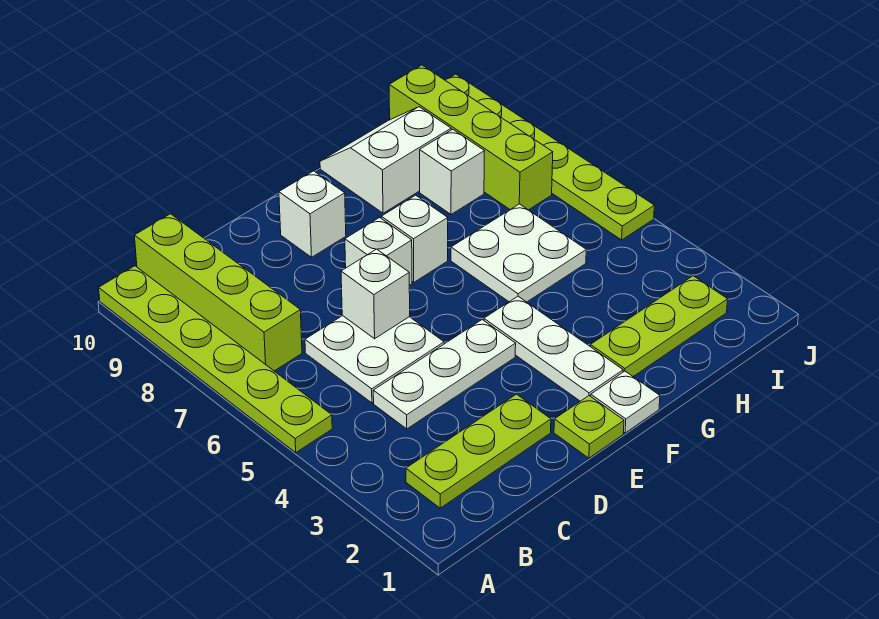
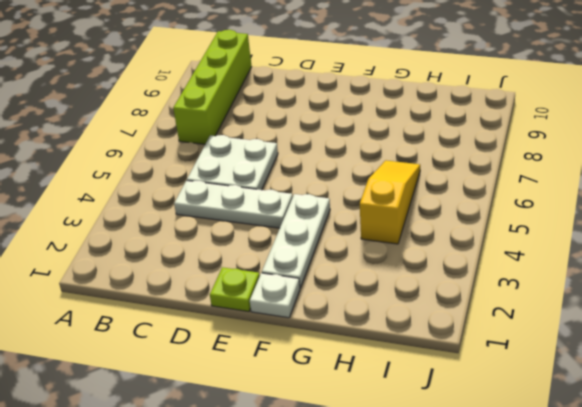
yellow slope H4:H6 level 1 top 4 -> white plate G5:H6 level 1
none -> lime plate A5:A10 level 1
none -> lime plate B2:D2 level 1
none -> white brick E7 level 1

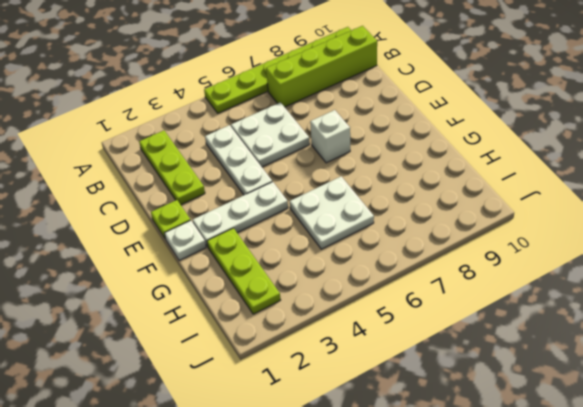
none -> white brick E9 level 1
none -> white brick F7 level 1
none -> white slope G9:H10 level 1 top 9

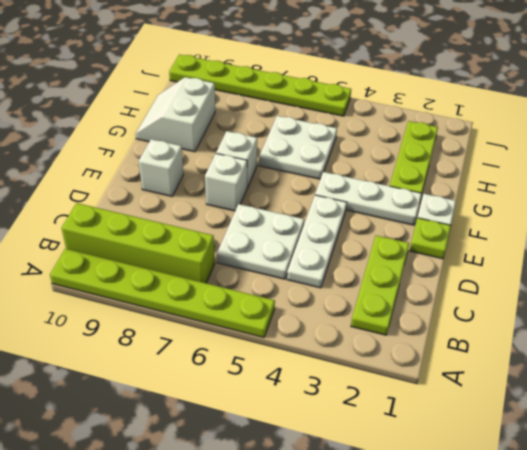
none -> white brick H8 level 1
none -> lime brick I7:I10 level 1
none -> white brick D6 level 2

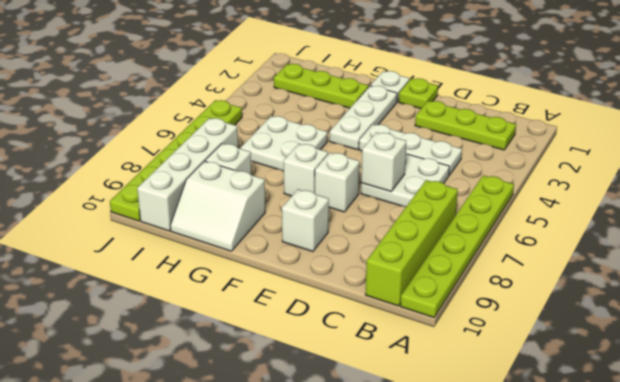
white brick I7:I10 level 1 -> lime brick I7:I10 level 1

